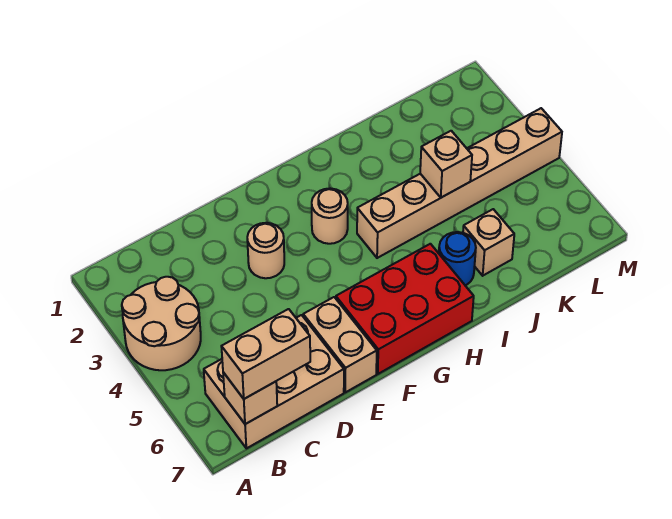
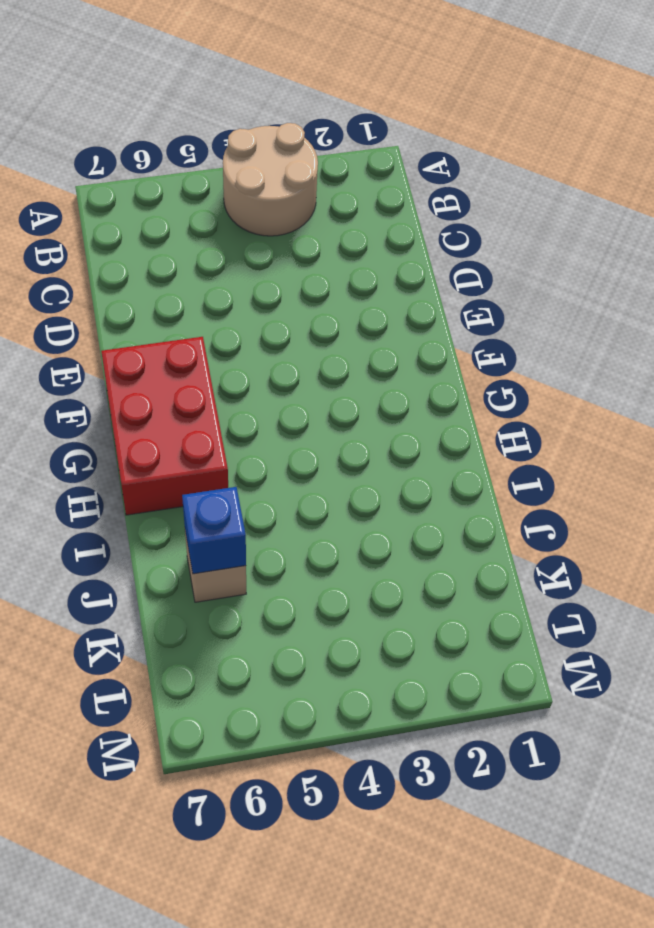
blue brick J6 level 2 -> none
none -> tan brick B6:D7 level 1
none -> tan round brick E3 level 1
none -> tan brick E6:E7 level 1

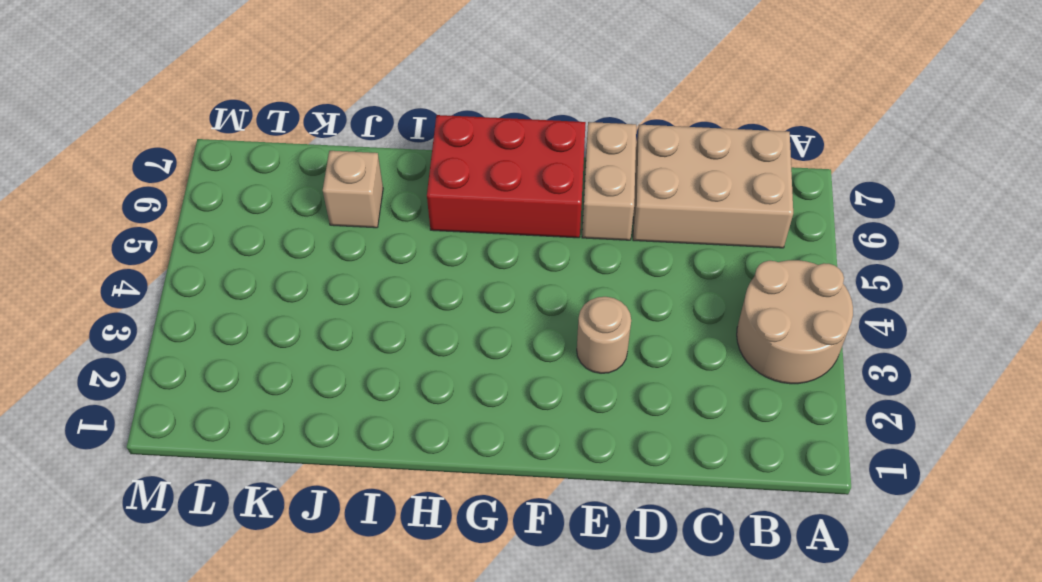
none -> tan round brick G3 level 1
none -> tan brick H4:M4 level 1
none -> blue round brick I6 level 1

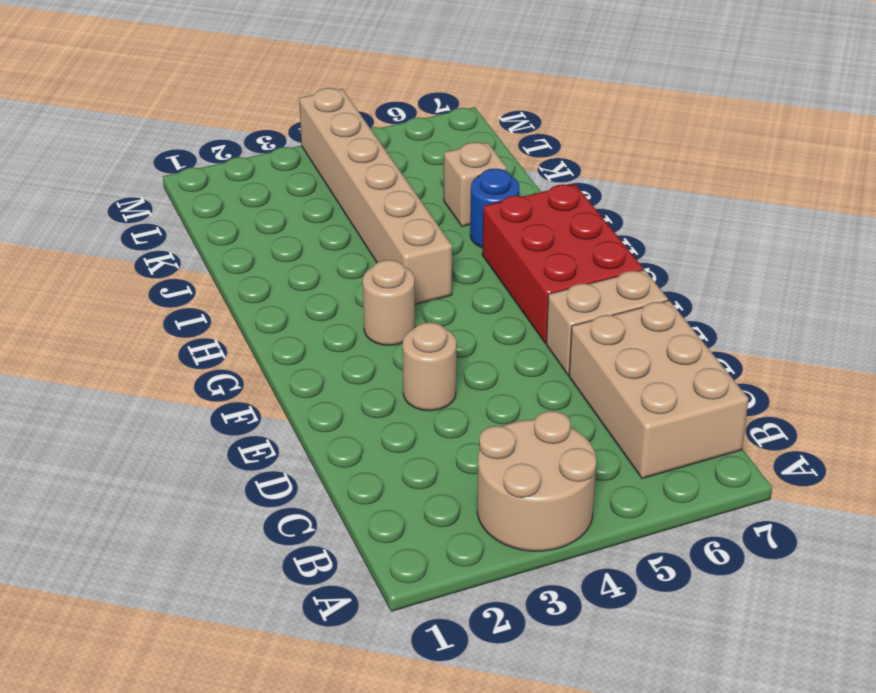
none -> tan brick B7 level 2
none -> tan brick J4 level 2
none -> tan brick B7:C7 level 3

